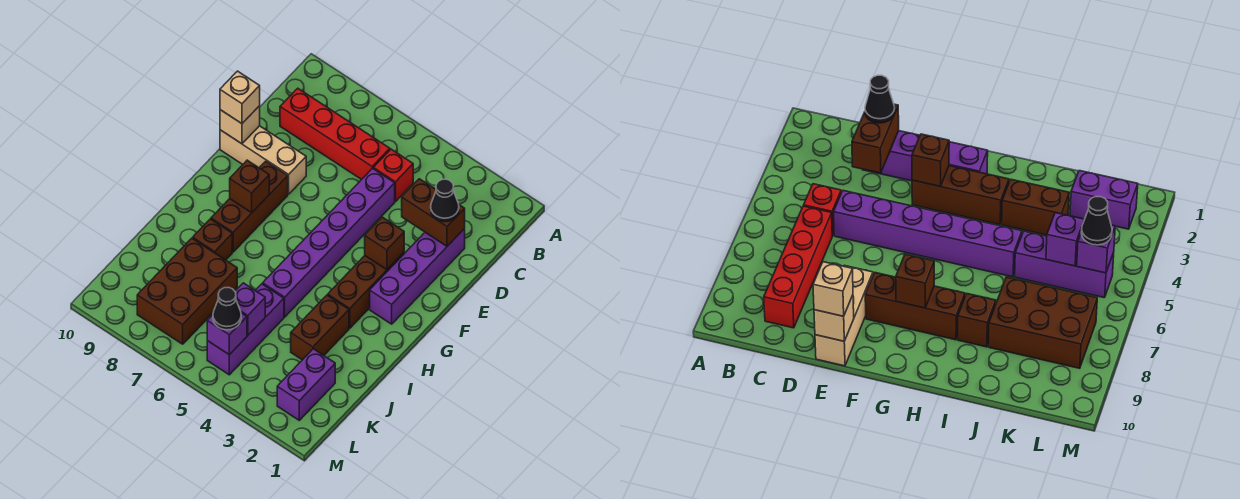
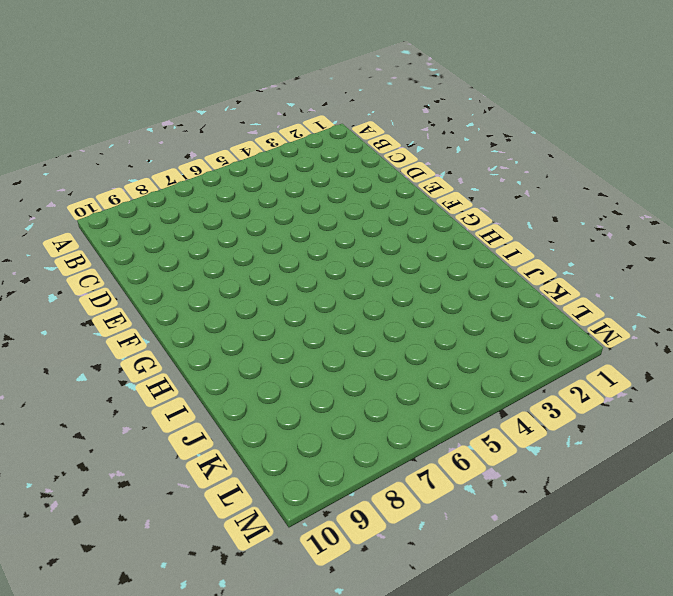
none -> red brick C5 level 1
none -> red brick C6:C9 level 1
none -> purple brick D2:G2 level 1

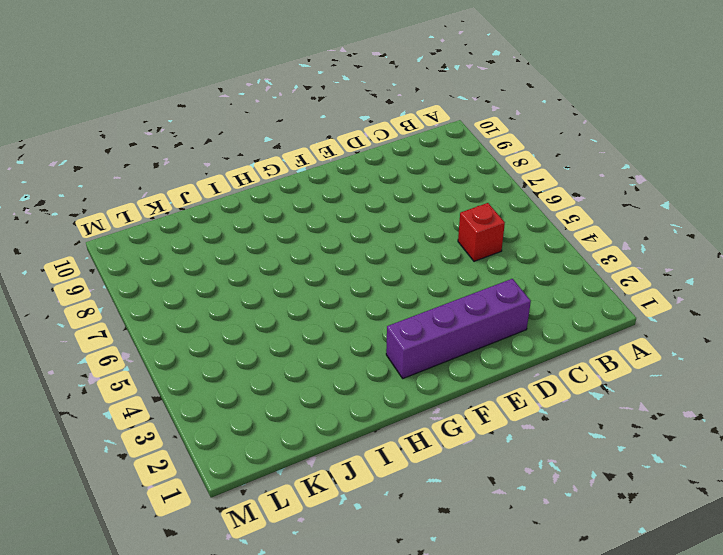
none -> red brick C6:C9 level 1
none -> purple brick D5:I5 level 1
none -> tan brick E8:E10 level 1

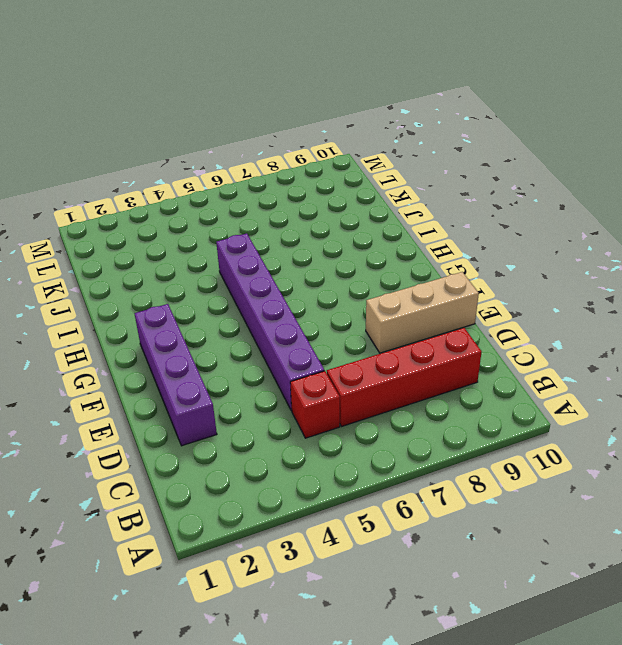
none -> brown brick F3:H3 level 1
none -> brown brick F8:H8 level 1
none -> brown brick I3:J3 level 1

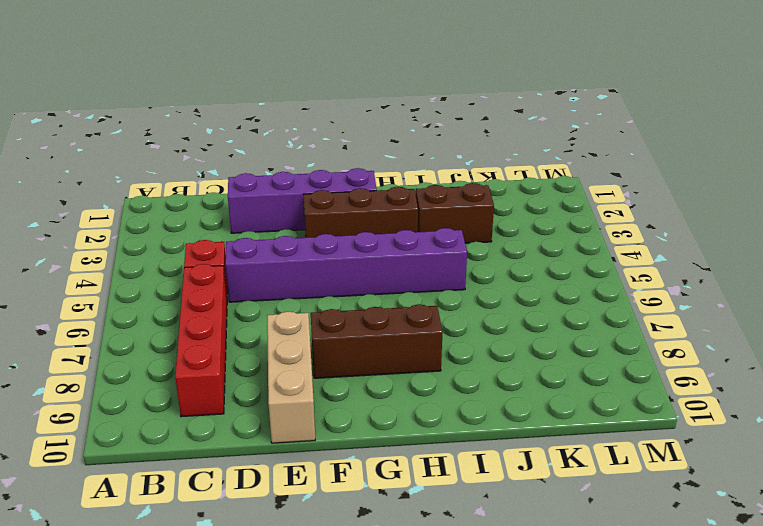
none -> brown brick I8 level 1
none -> purple brick J5:L5 level 1
none -> brown brick J7:L8 level 1

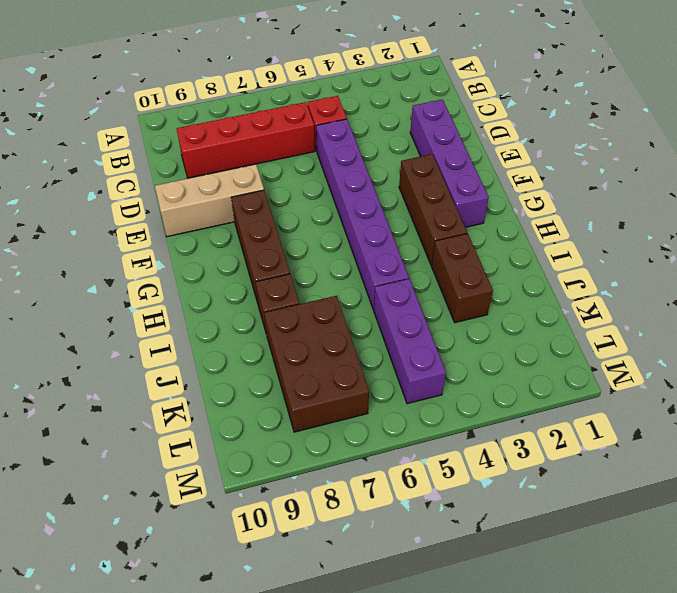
none -> purple brick K2:L2 level 1
none -> brown brick D2:D3 level 2
none -> tan brick E10 level 2

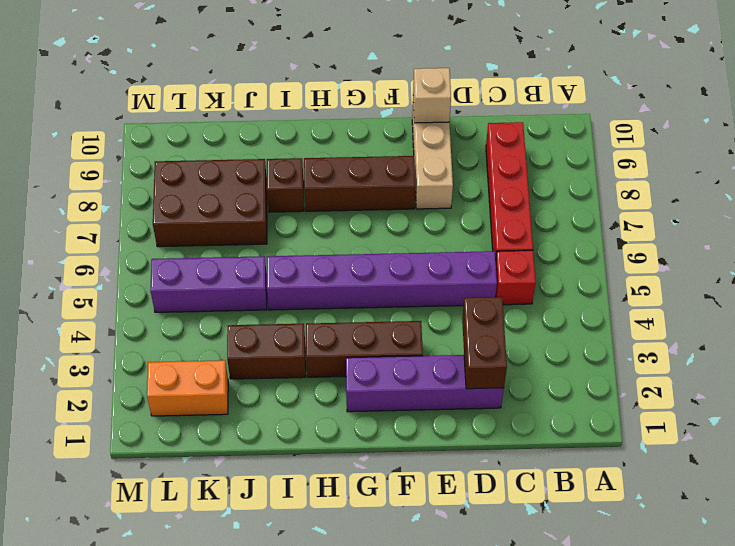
orange brick K2:L2 level 1 -> purple brick K2:L2 level 1
none -> brown brick F3 level 2
none -> brown brick G8 level 2
none -> purple brick K5 level 2

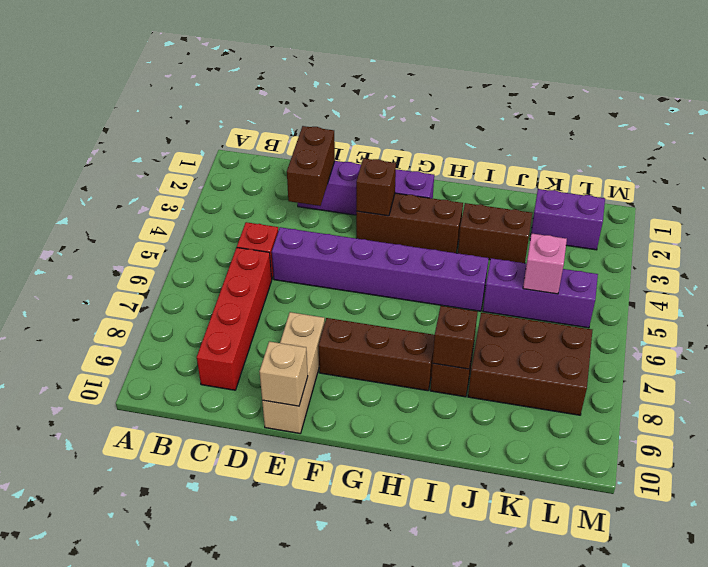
brown brick I8 level 2 -> brown brick G8 level 2
pink brick K5 level 2 -> purple brick K5 level 2
none -> purple brick L5 level 2
none -> black cone D2 level 3
none -> tan brick E10 level 3

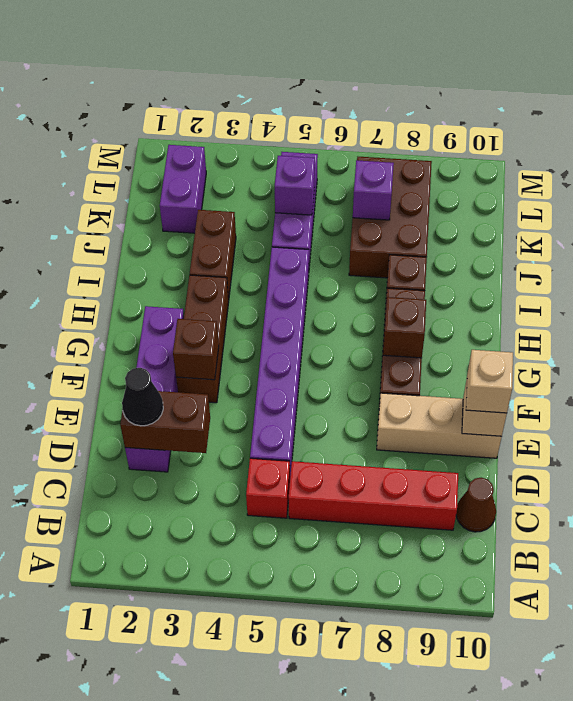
brown cone C10 level 1 -> none
purple brick K7 level 2 -> purple brick L5 level 2
none -> black cone L5 level 3

